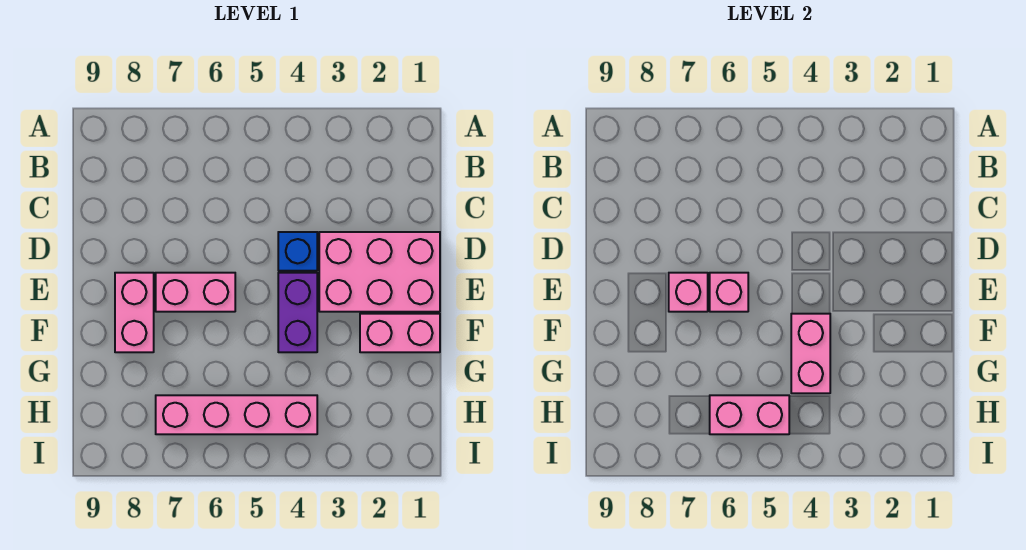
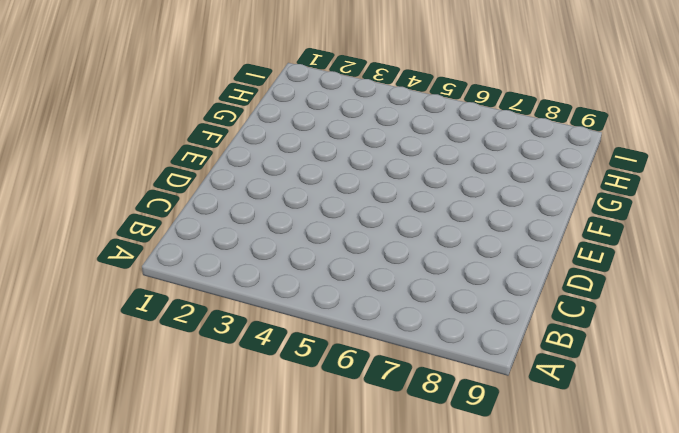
none -> pink brick D1:E3 level 1
none -> blue brick D4 level 1

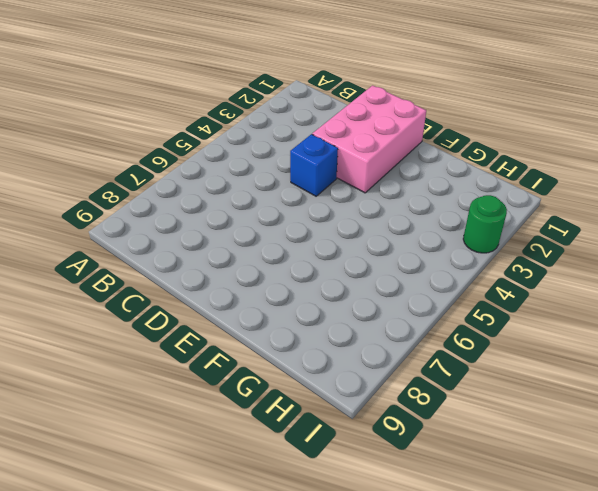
green round brick I3 level 1 -> none
none -> purple brick E4:F4 level 1
none -> pink brick E6:E7 level 1

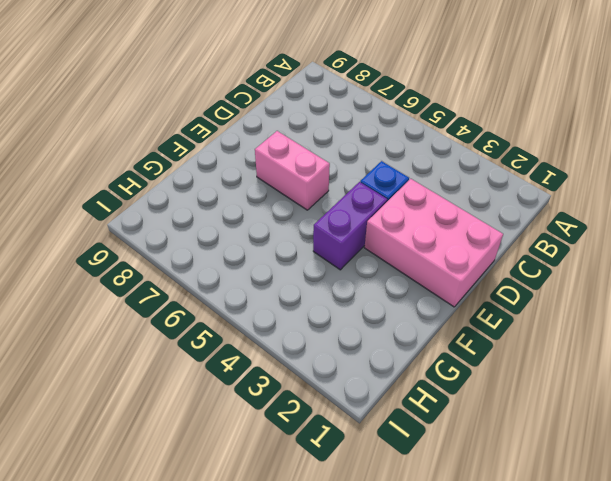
none -> pink brick E8:F8 level 1
none -> pink brick F1:F2 level 1

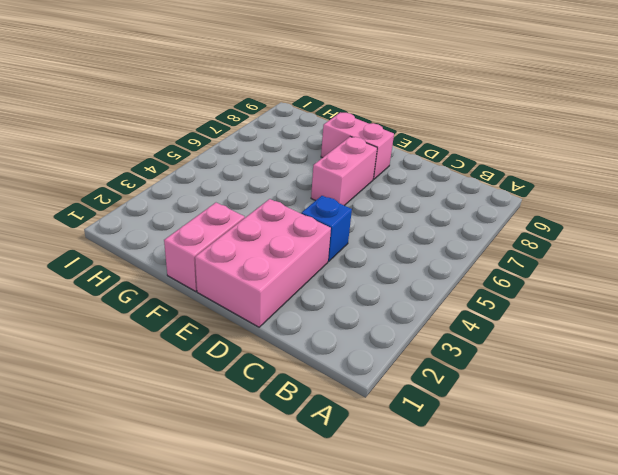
none -> purple brick E4:F4 level 1
none -> pink brick H4:H7 level 1

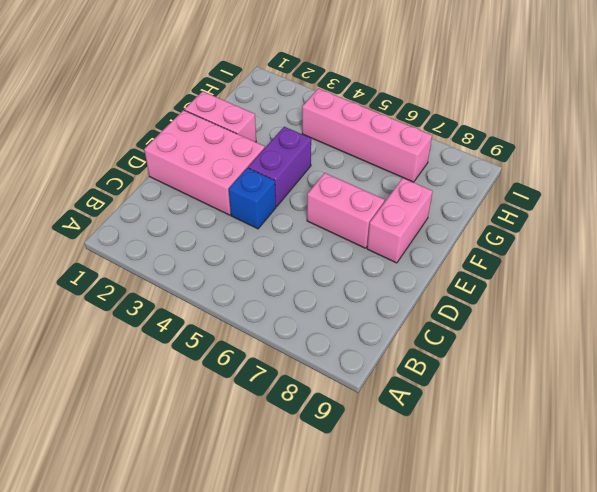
none -> pink brick E6 level 2
none -> pink brick E7 level 2

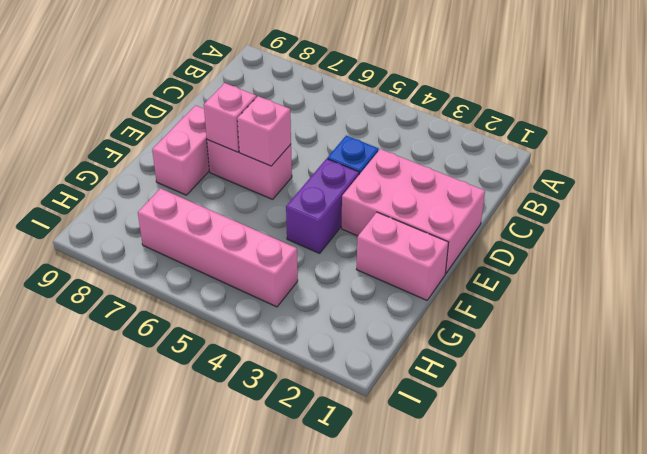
none -> pink brick F4:G4 level 2
none -> pink brick H5:H6 level 2

